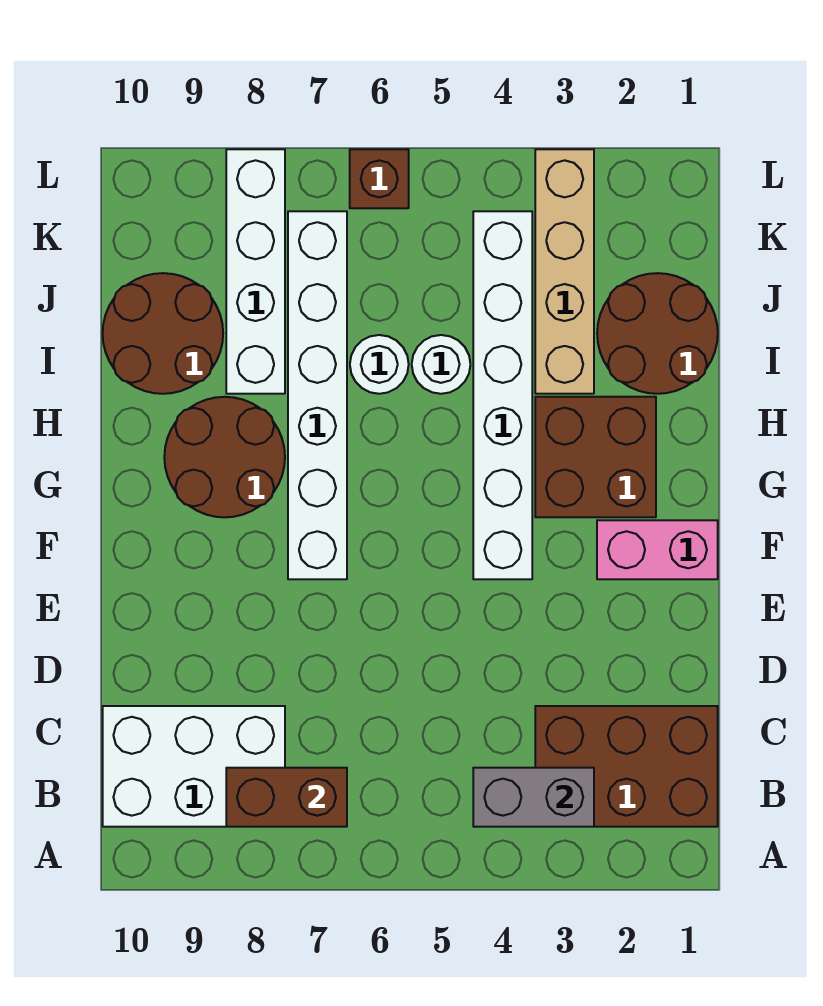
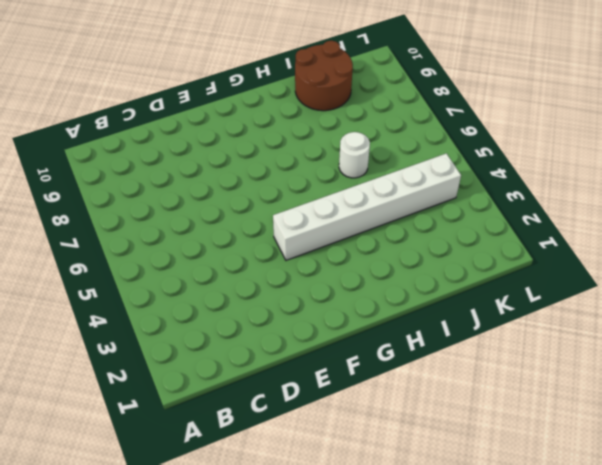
none -> brown brick B1:C3 level 1
none -> white brick B8:C10 level 1
none -> pink brick F1:F2 level 1

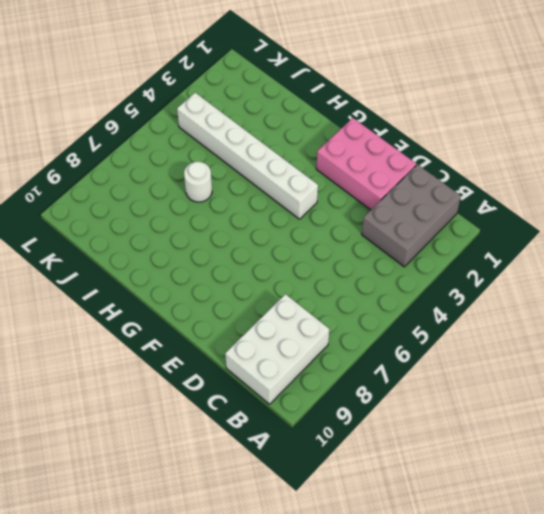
grey brick B1:C3 level 1 -> brown brick B1:C3 level 1
pink brick D1:F2 level 1 -> pink brick F1:F2 level 1
none -> white brick F7:K7 level 1
none -> brown brick G2:H3 level 1
none -> brown round brick G8:H9 level 1

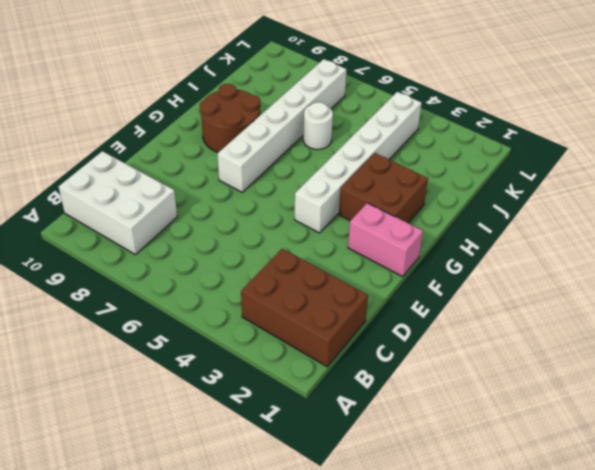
none -> brown round brick I1:J2 level 1
none -> tan brick I3:L3 level 1
none -> white round brick I5 level 1

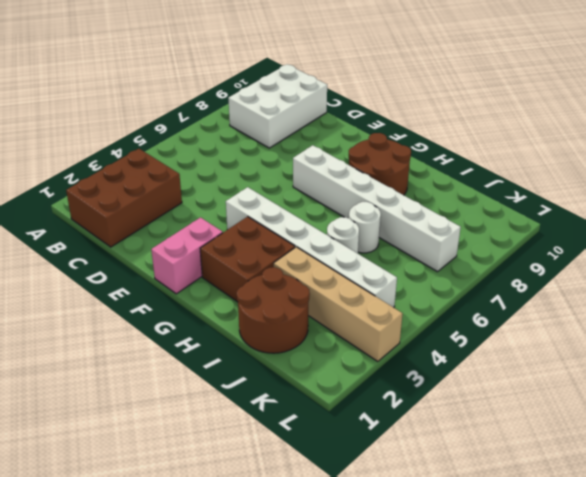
none -> white brick I8:L8 level 1
none -> brown round brick I9:J10 level 1
none -> brown brick L6 level 1

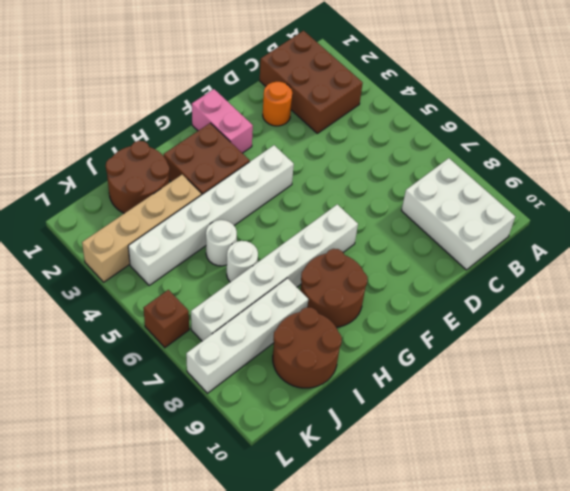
orange round brick D2 level 1 -> none
none -> grey brick B3:B4 level 2
none -> brown brick B7:B8 level 2

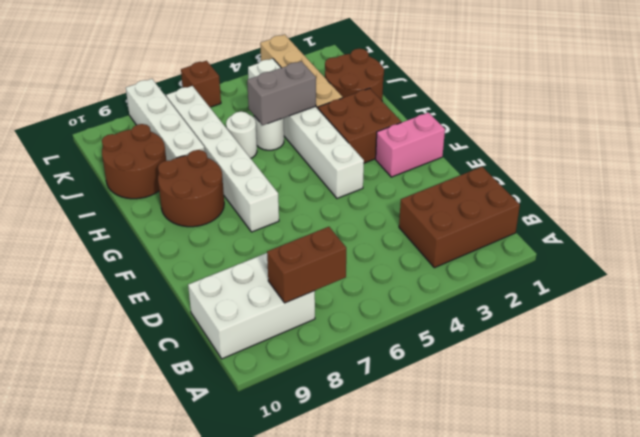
grey brick I4:I5 level 2 -> grey brick B3:B4 level 2

